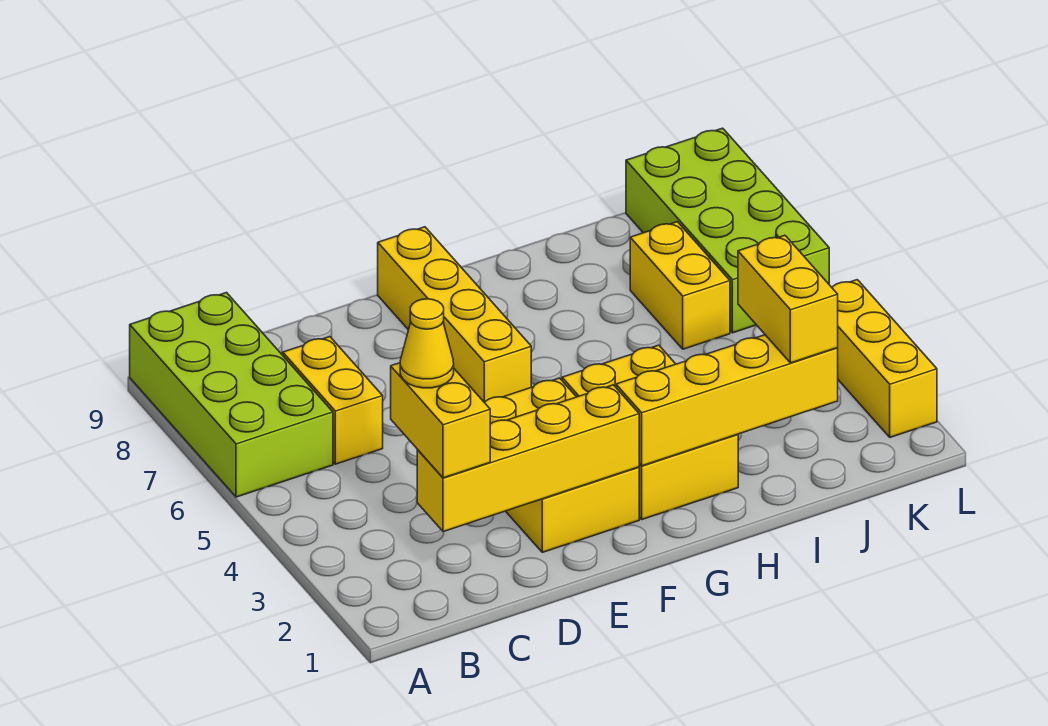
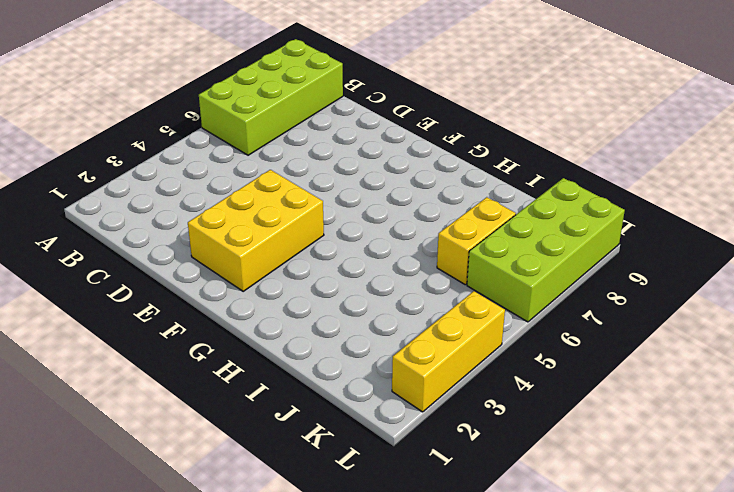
none -> yellow brick C6:C7 level 1
none -> yellow brick F6:F9 level 1
none -> yellow brick G2:H4 level 1

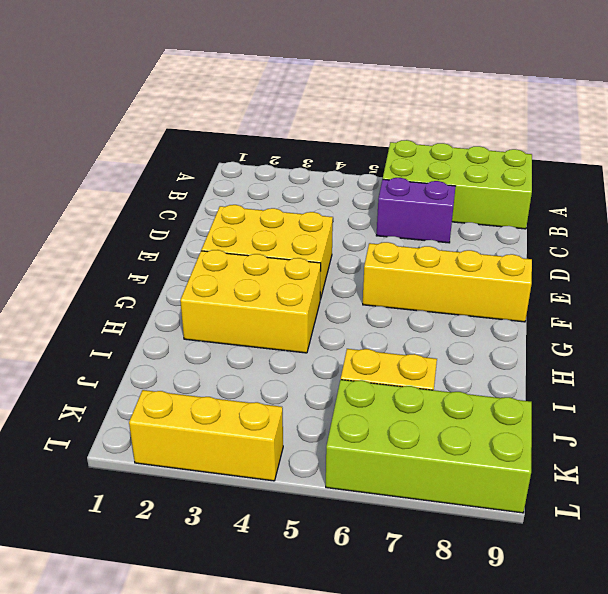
purple brick C6:C7 level 1 -> yellow brick C6:C7 level 1
none -> yellow brick C2:F2 level 2
none -> yellow brick G2:J2 level 2
none -> yellow brick C2:C3 level 3

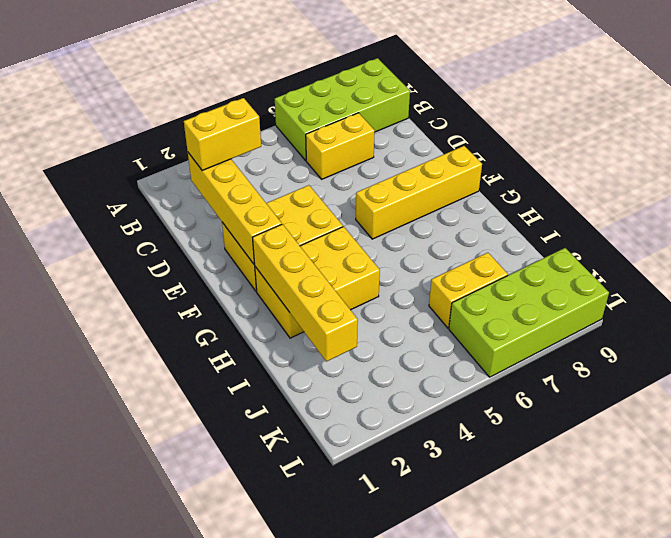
none -> yellow brick L2:L4 level 1
none -> yellow brick J2:J3 level 3
none -> yellow cone C3 level 4

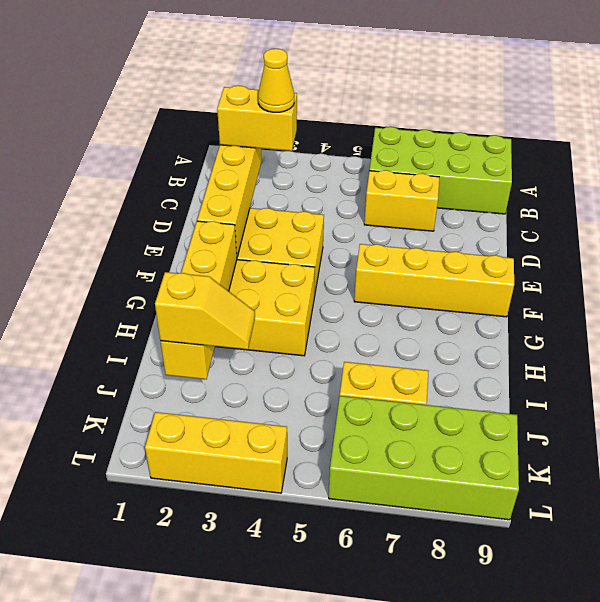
yellow slope J2:J3 level 3 top 2 -> yellow brick J2:J3 level 3

